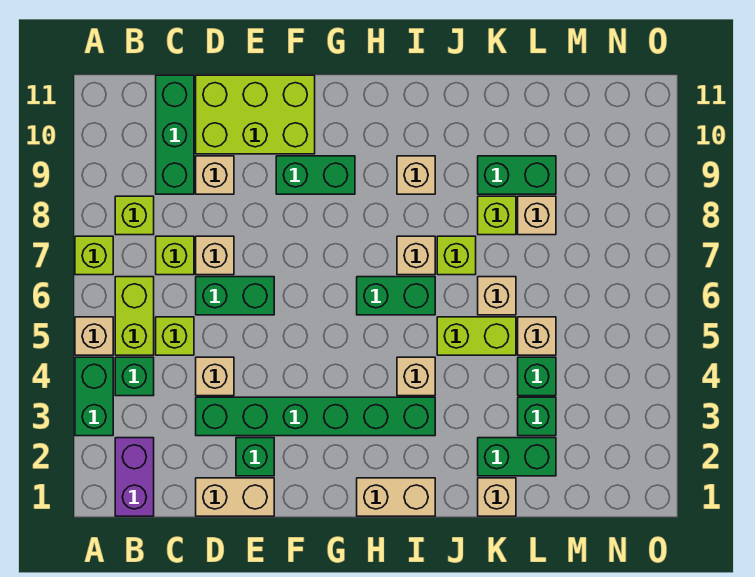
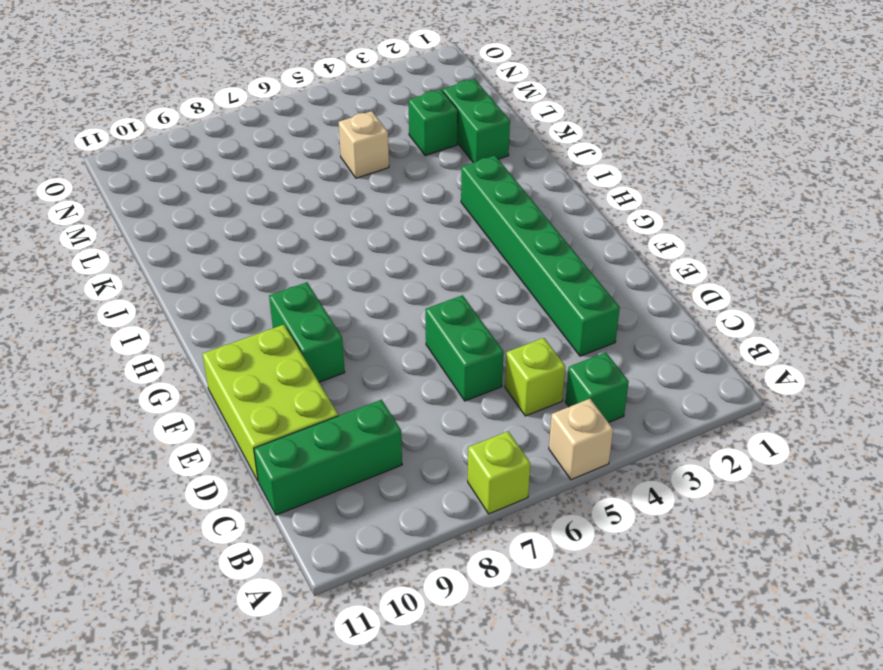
none -> green brick A3:A4 level 1
none -> purple brick B1:B2 level 1
none -> lime brick B5:B6 level 1
none -> lime brick B8 level 1

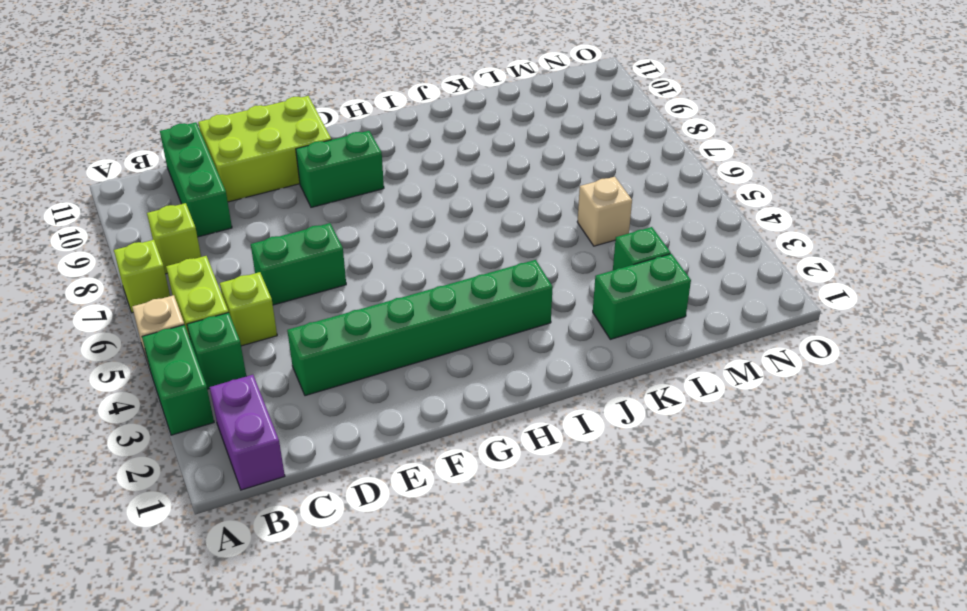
none -> lime brick C7 level 1
none -> tan brick D1:E1 level 1
none -> tan brick D4 level 1
none -> tan brick D7 level 1

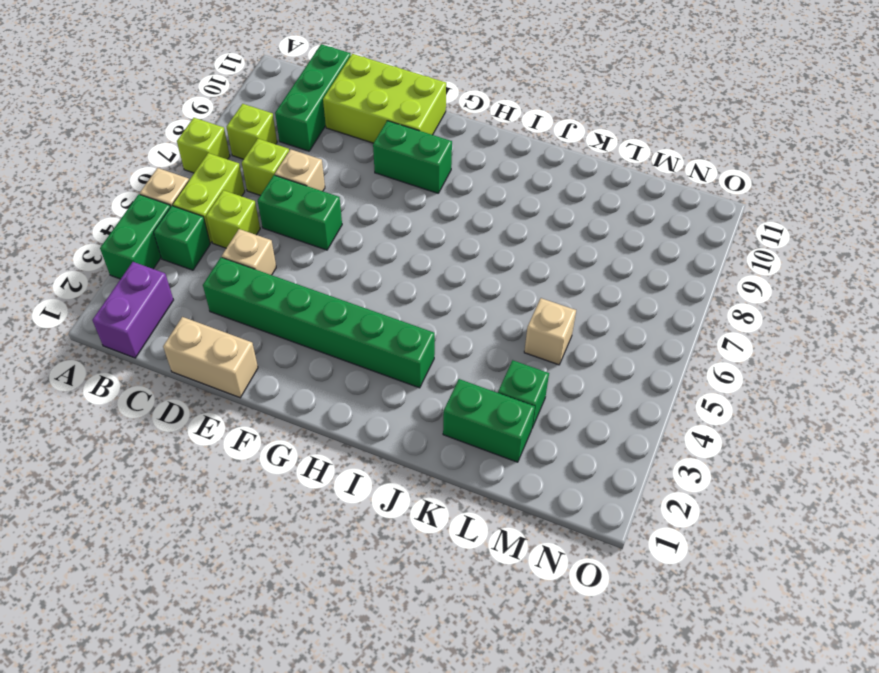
none -> tan brick D9 level 1
none -> green brick E2 level 1
none -> tan brick H1:I1 level 1
none -> green brick H6:I6 level 1

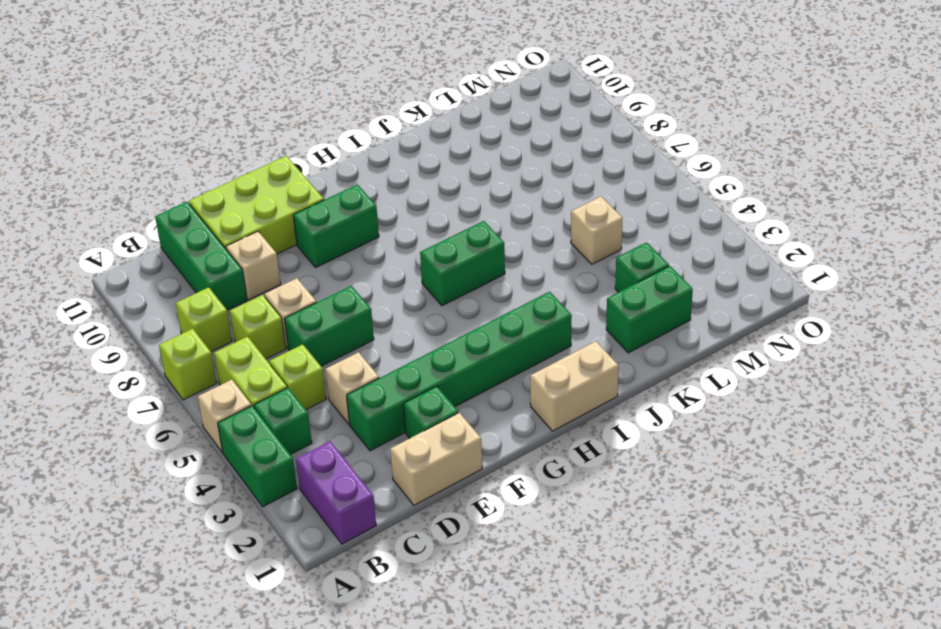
none -> tan brick I4 level 1
none -> tan brick I7 level 1
none -> tan brick I9 level 1
none -> lime brick J5:K5 level 1

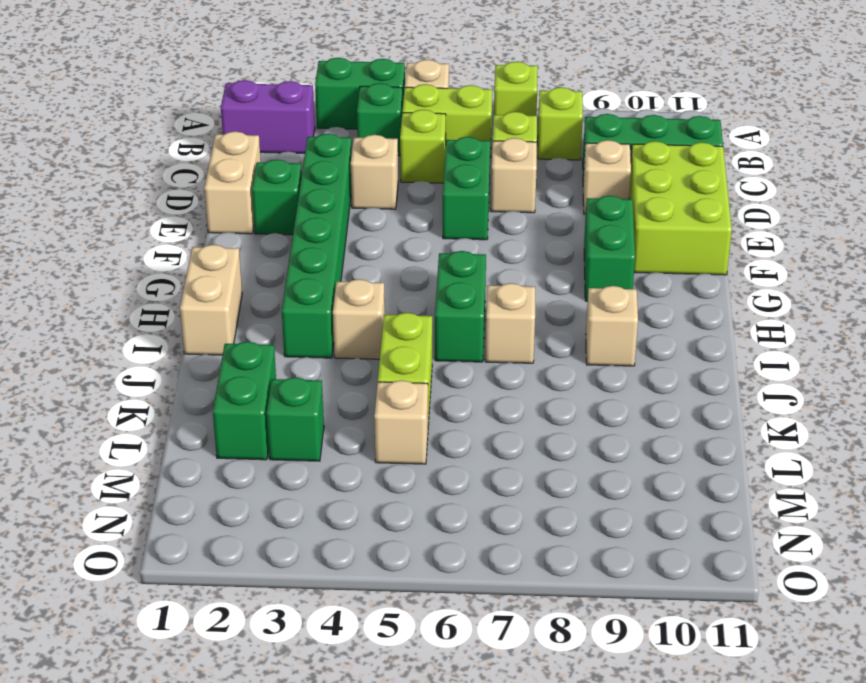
none -> lime brick J7 level 1
none -> tan brick K1 level 1
none -> tan brick K6 level 1
none -> lime brick K8 level 1

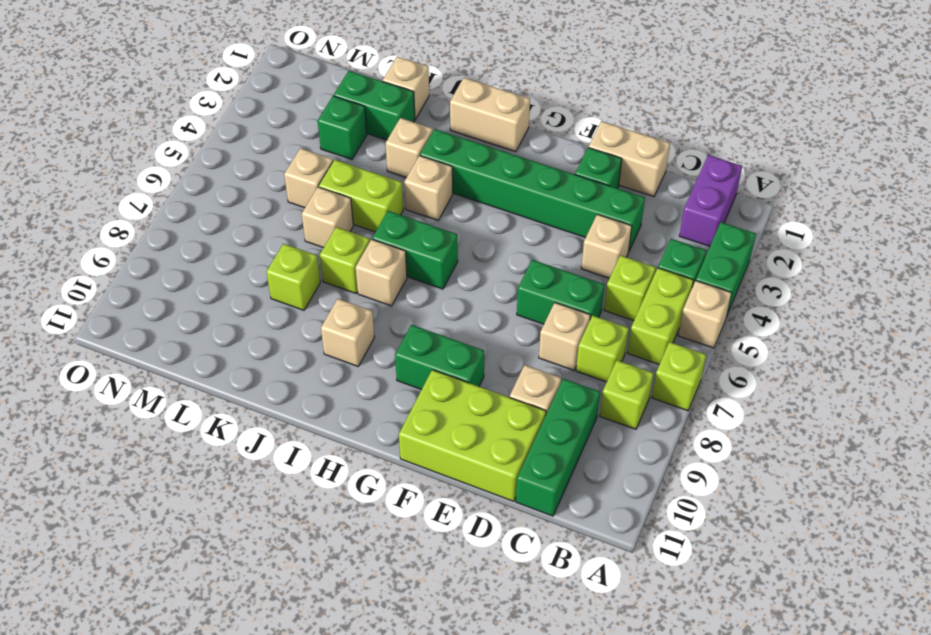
tan brick J3 level 1 -> tan brick L8 level 1
none -> green brick K9:L9 level 1
none -> green brick L4 level 1

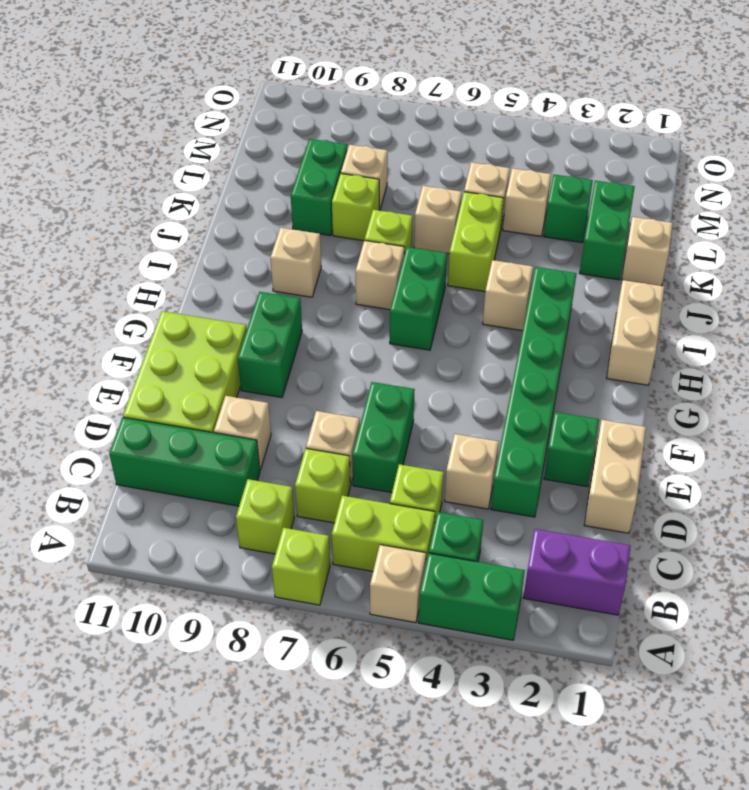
tan brick L4 level 1 -> green brick L4 level 1

